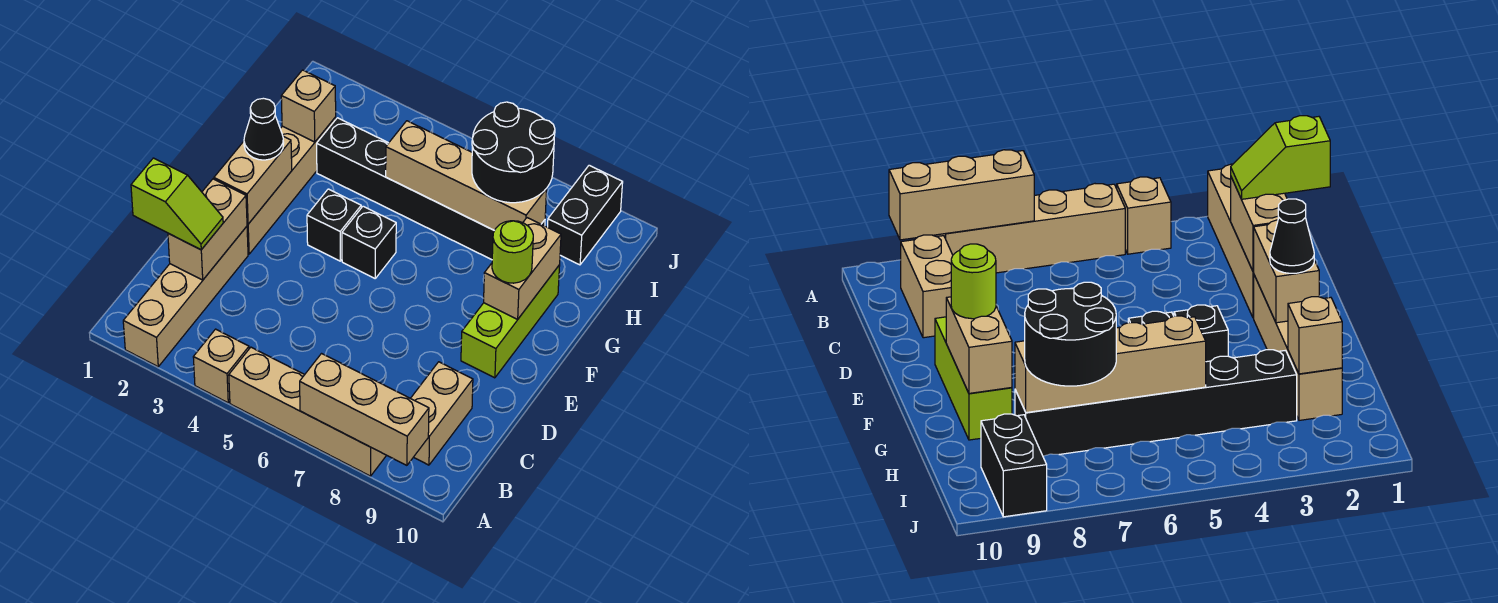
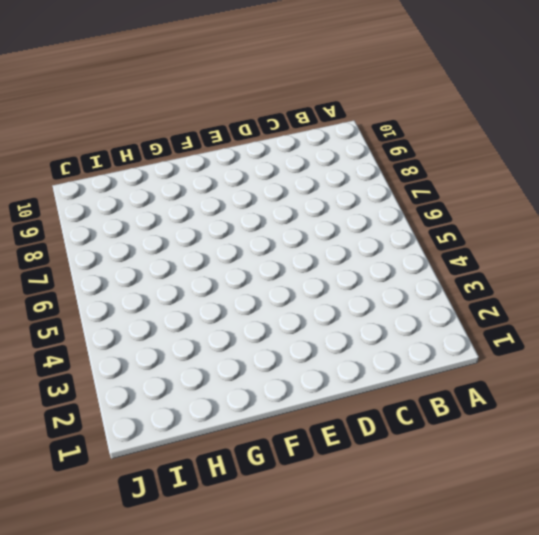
none -> tan brick A2:D2 level 1
none -> tan brick A4 level 1
none -> tan brick A5:A8 level 1

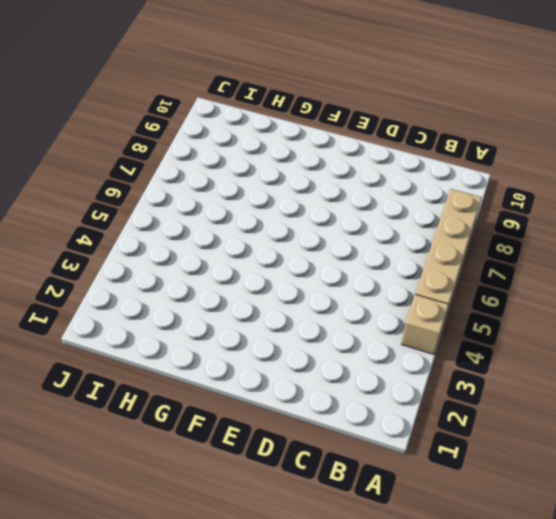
none -> tan brick A2:D2 level 1
none -> tan brick B9:C9 level 1
none -> tan brick E2:H2 level 1

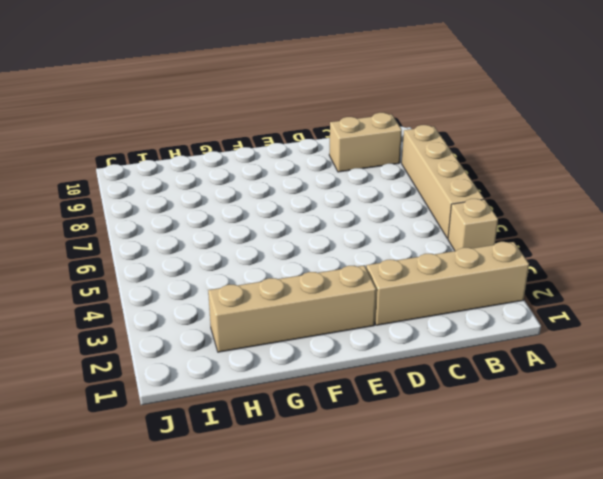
none -> lime brick E9:G9 level 1
none -> black brick F4 level 1
none -> black brick F5 level 1

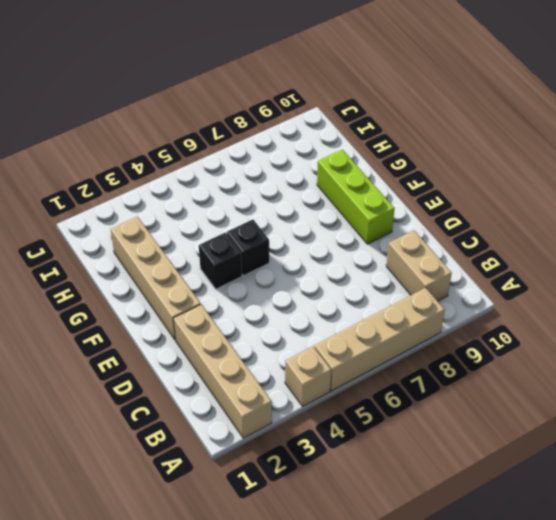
none -> black brick H3:H8 level 1
none -> black brick I9:J9 level 1
none -> tan brick A7:A9 level 2

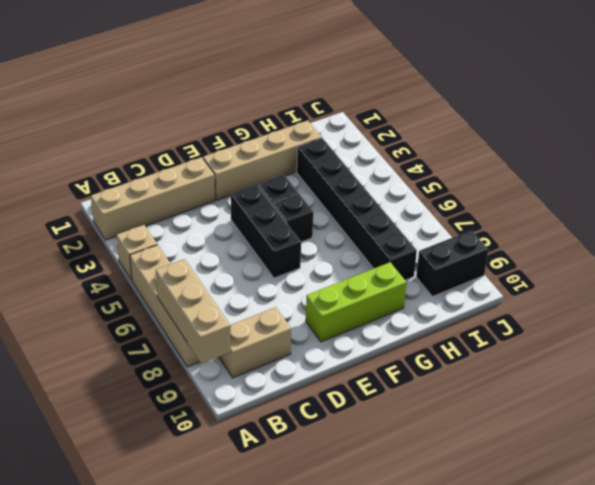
black brick E4:E6 level 1 -> none
none -> tan brick C2:D2 level 2
none -> tan brick E2:F2 level 2
none -> tan brick F9:G9 level 2

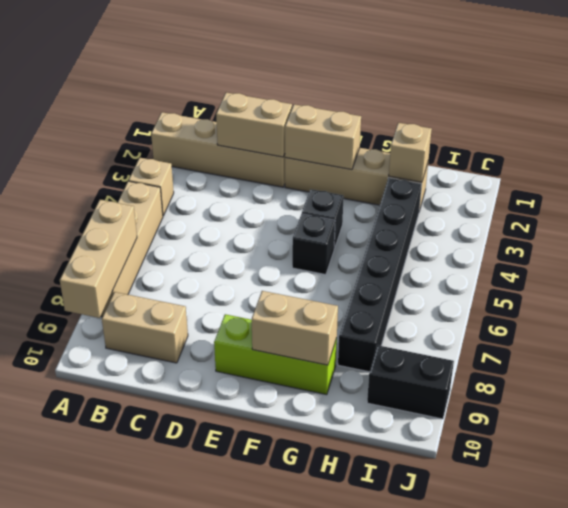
none -> tan brick H5:H8 level 2
none -> lime slope C1:C2 level 3 top 1
none -> black cone F2 level 3

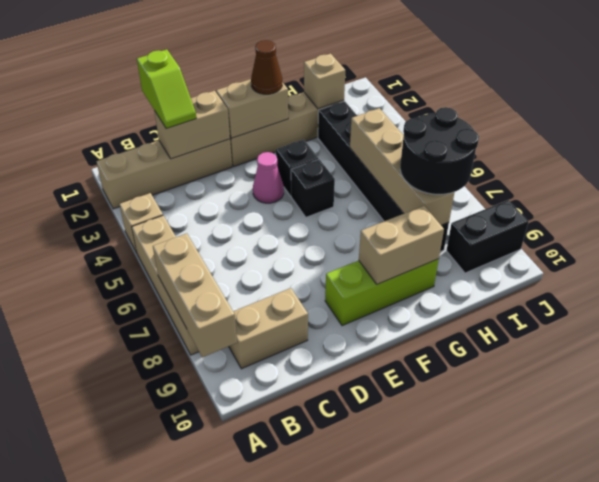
pink cone E4 level 1 -> none
brown cone F2 level 3 -> black cone F2 level 3
none -> lime round brick F9 level 3

